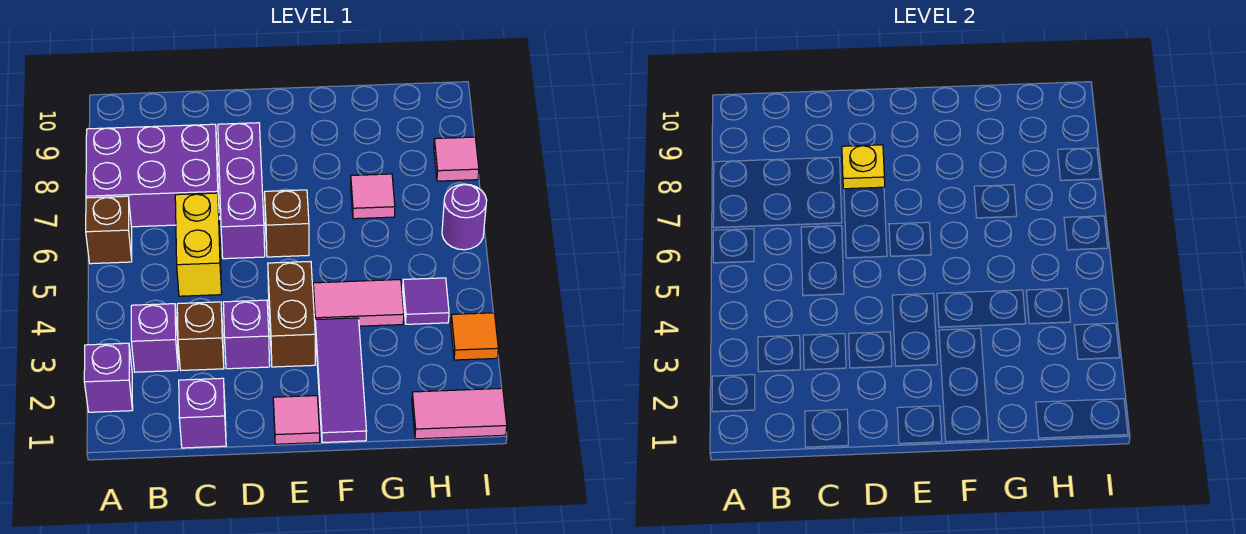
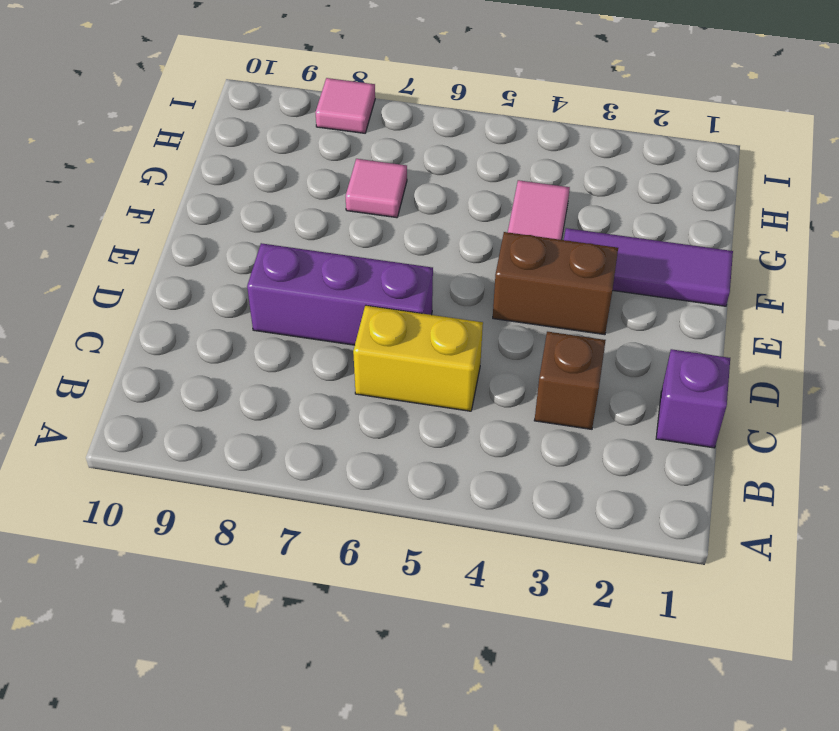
none -> purple brick A2 level 1
none -> brown brick A6 level 1
none -> purple brick A7:C8 level 1

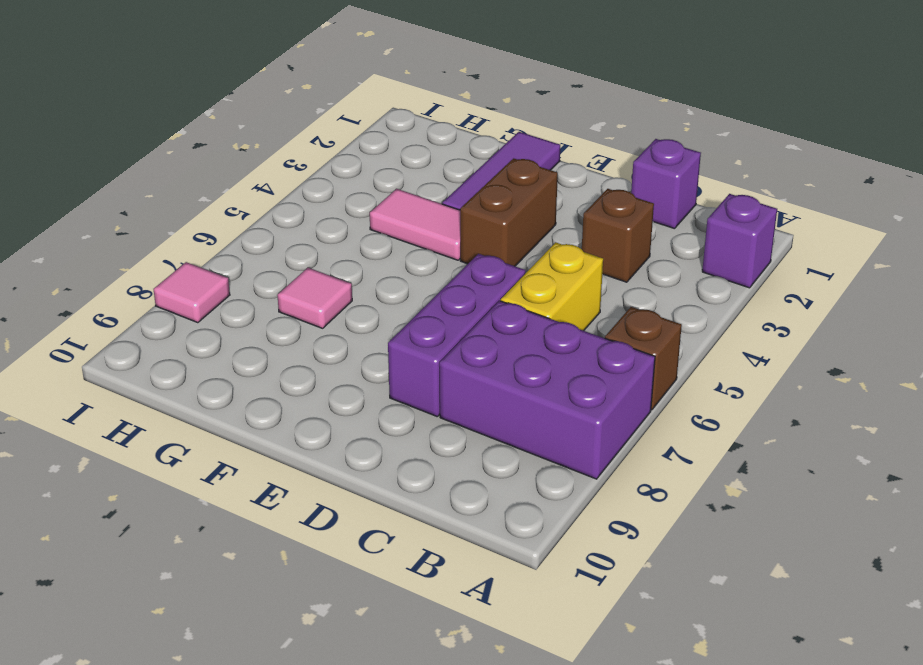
none -> purple brick B3 level 1
none -> purple brick D3 level 1
none -> pink tile E1 level 1

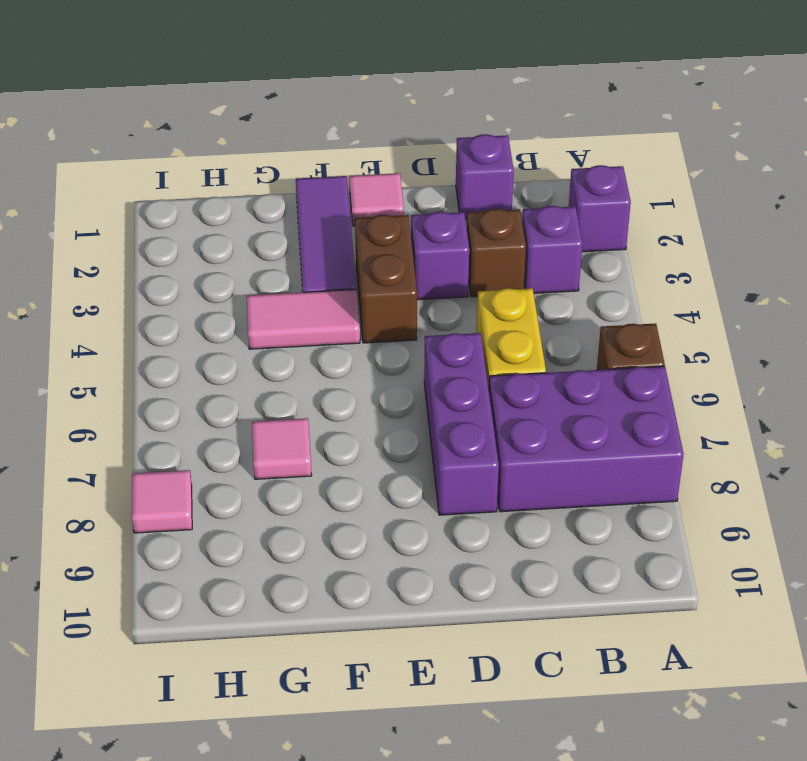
none -> brown brick E6 level 1
none -> pink tile H1:I1 level 1
none -> purple tile H4 level 1

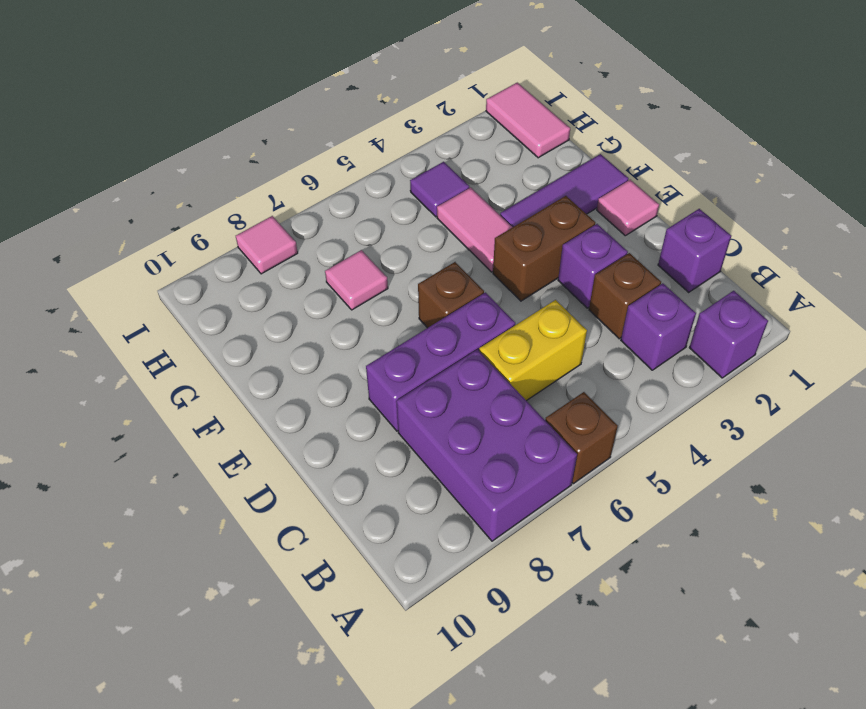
none -> orange tile I3 level 1
none -> purple round brick I6 level 1
none -> yellow plate D8 level 2

